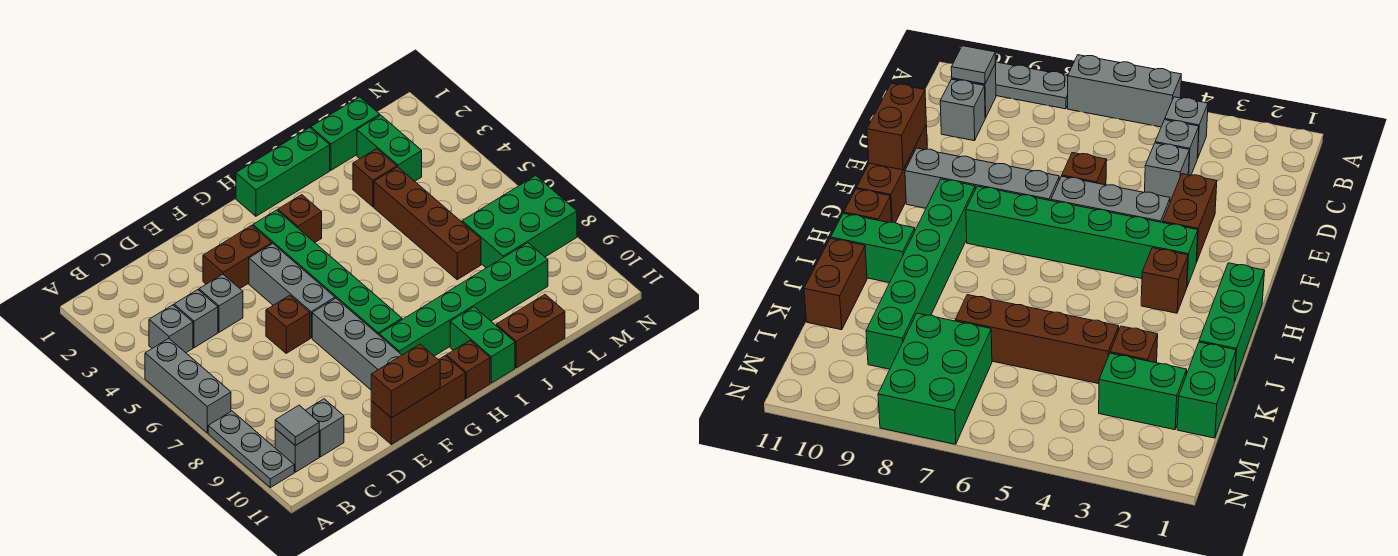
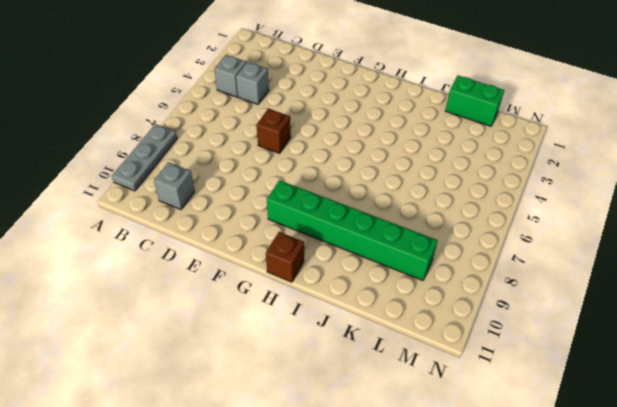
none -> grey brick A5:A7 level 1
none -> grey brick B10 level 1
none -> grey brick D4 level 1

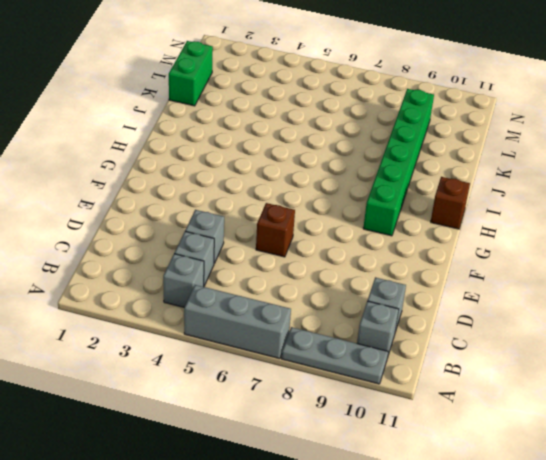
none -> brown brick E3:F3 level 1
none -> brown brick E11:G11 level 1
none -> grey brick F4:F6 level 1

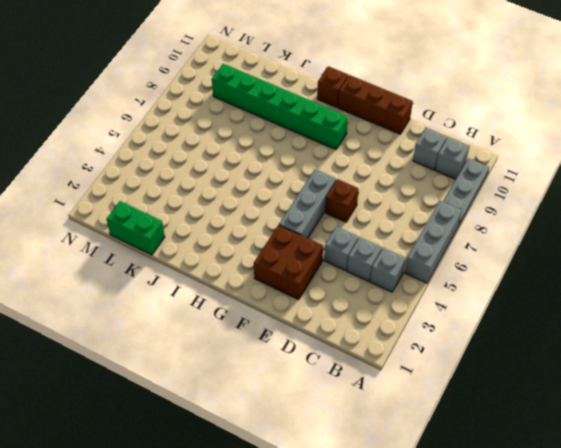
brown brick E2:F3 level 1 -> brown brick E3:F3 level 1
none -> grey brick F7:F10 level 1
none -> green brick G3:G8 level 1
none -> green brick H1:J1 level 1

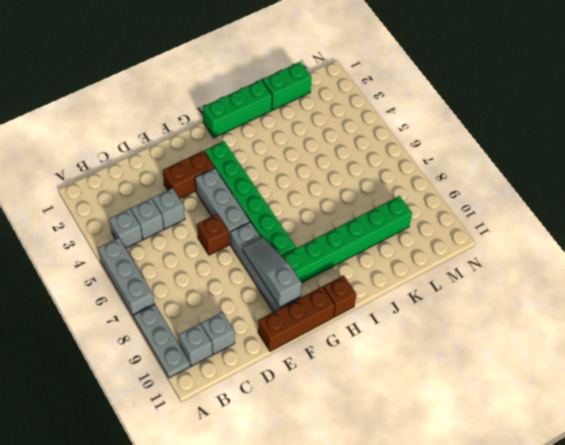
grey slope F8:F10 level 2 top 10 -> none
none -> brown brick H3 level 1
none -> green brick I10:I11 level 1
none -> brown brick J11:K11 level 1

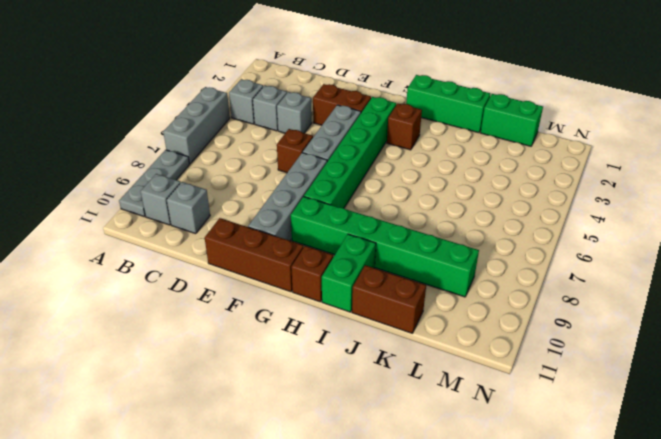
none -> brown brick K3 level 1
none -> brown brick K4:K7 level 1
none -> green brick L2:L3 level 1

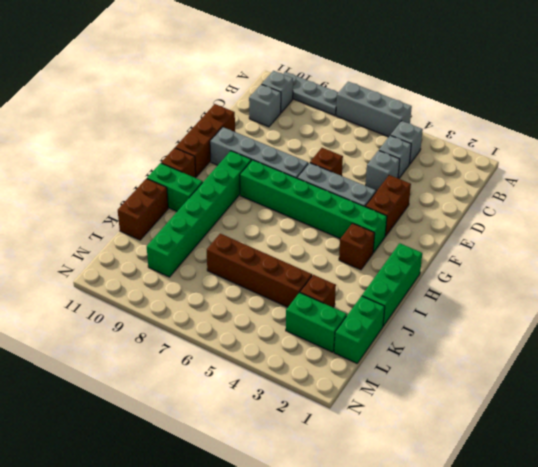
none -> green brick L7:N8 level 1
none -> grey tile B10 level 2
none -> brown brick E11:F11 level 2

